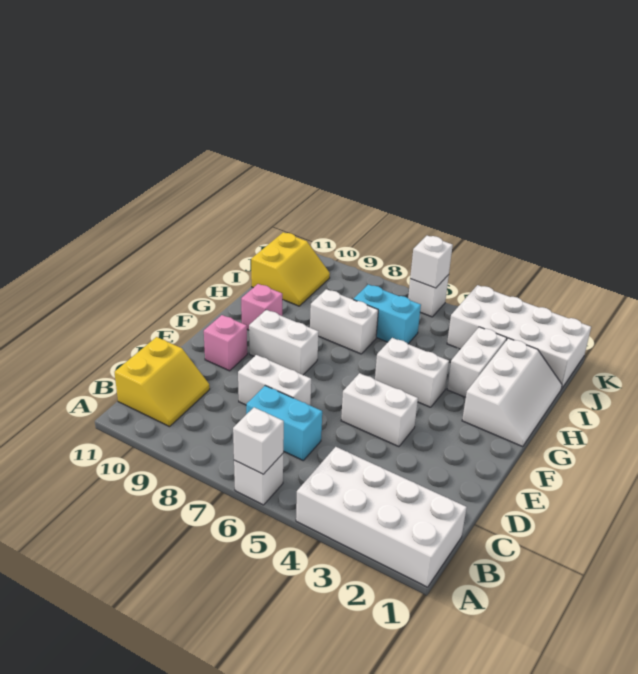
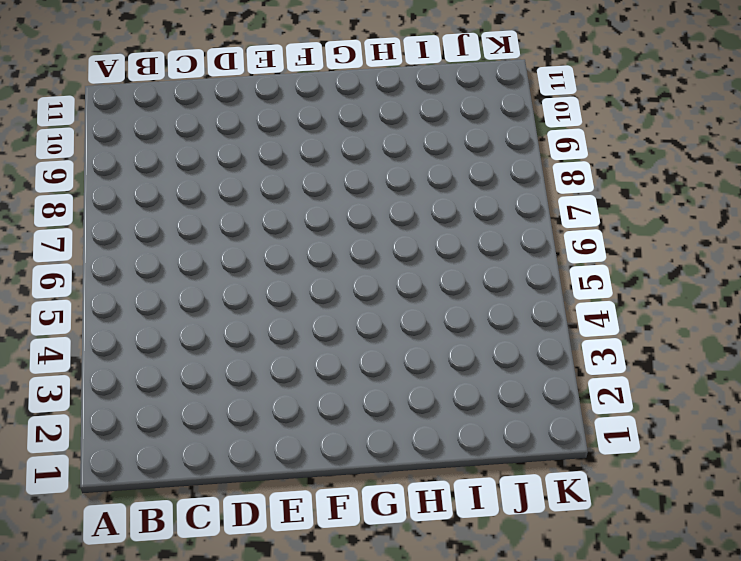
none -> white brick A1:B4 level 1
none -> white brick A6 level 1
none -> yellow slope B10:C11 level 1 top 11

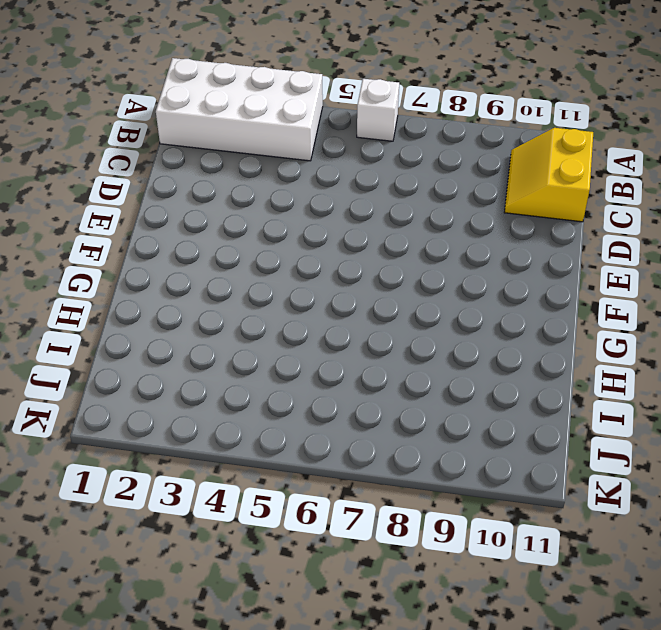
none -> cyan brick C6:C7 level 1
none -> white brick D7:D8 level 1
none -> white brick E4:E5 level 1

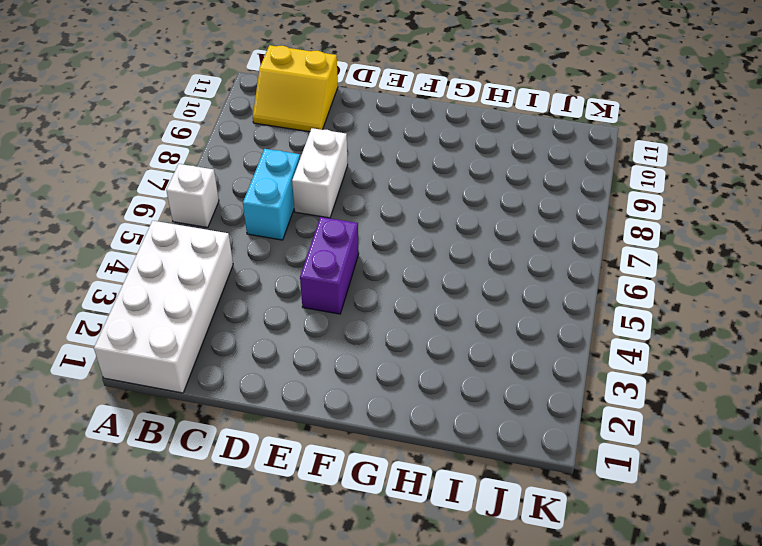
purple brick E4:E5 level 1 -> white brick E4:E5 level 1
none -> pink brick E10 level 1
none -> white brick F8:F9 level 1
none -> white slope G1:I2 level 1 top 2

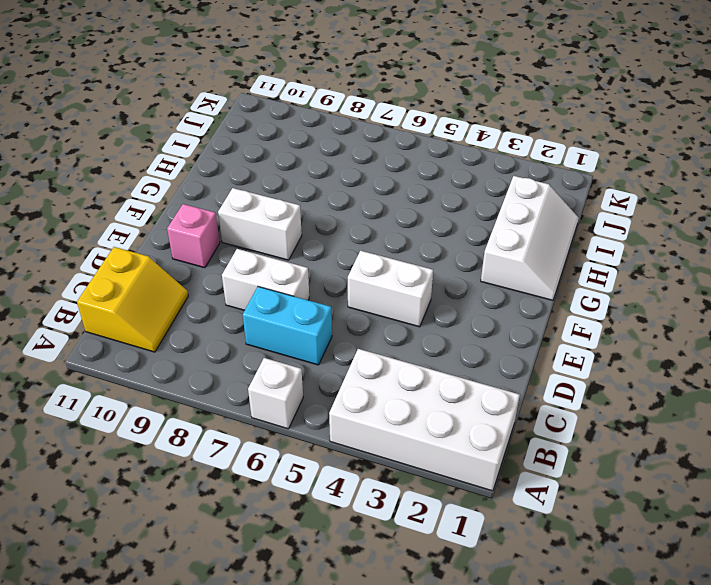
none -> white brick G4:G5 level 1
none -> pink brick G10 level 1
none -> white brick H3:I3 level 1

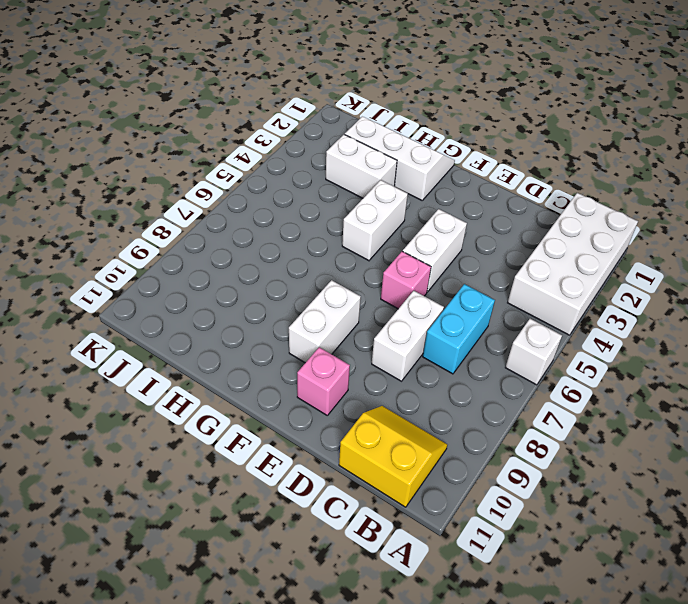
pink brick E6 level 1 -> pink brick G10 level 1
none -> white brick H7:H8 level 1
none -> cyan brick I6:I7 level 1
none -> yellow slope I10:J11 level 1 top 11

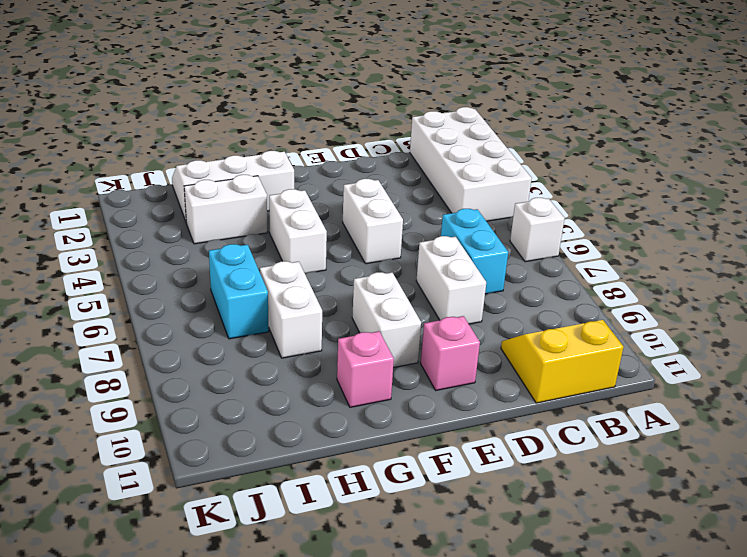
none -> yellow slope I10:J11 level 1 top 11
none -> white brick J1:K4 level 1
none -> white brick K6 level 1

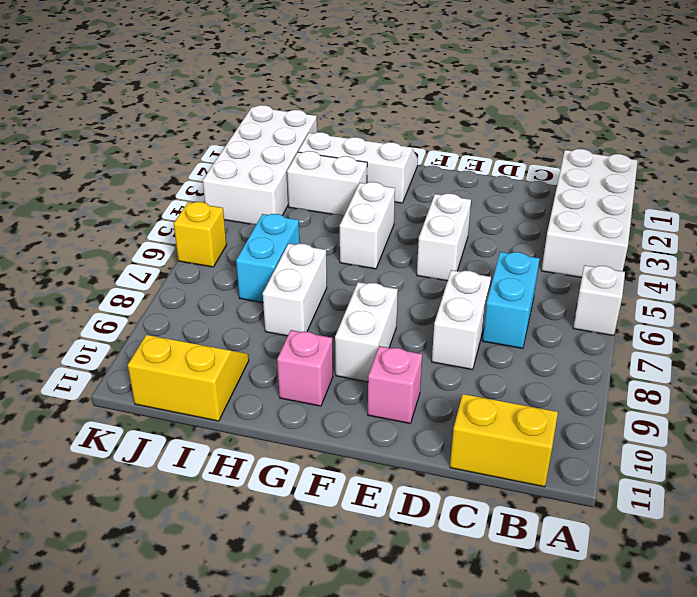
yellow brick K6 level 1 -> white brick K6 level 1
none -> white brick A6 level 2
none -> white brick K6 level 2

